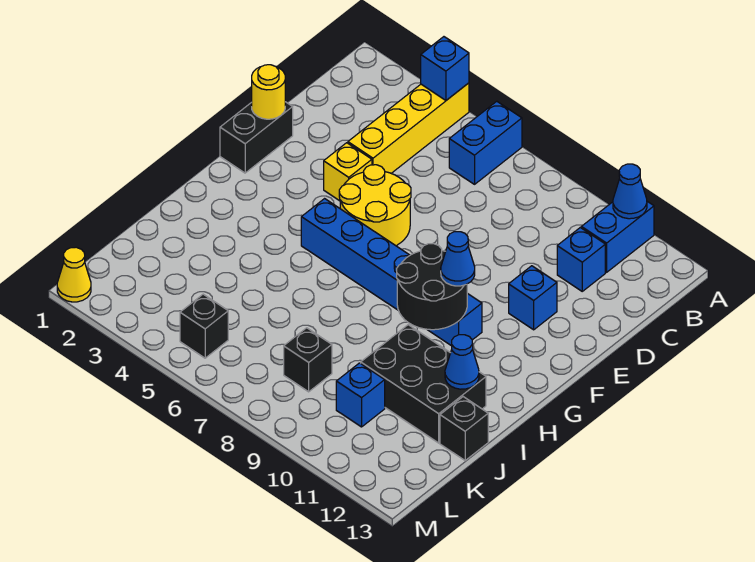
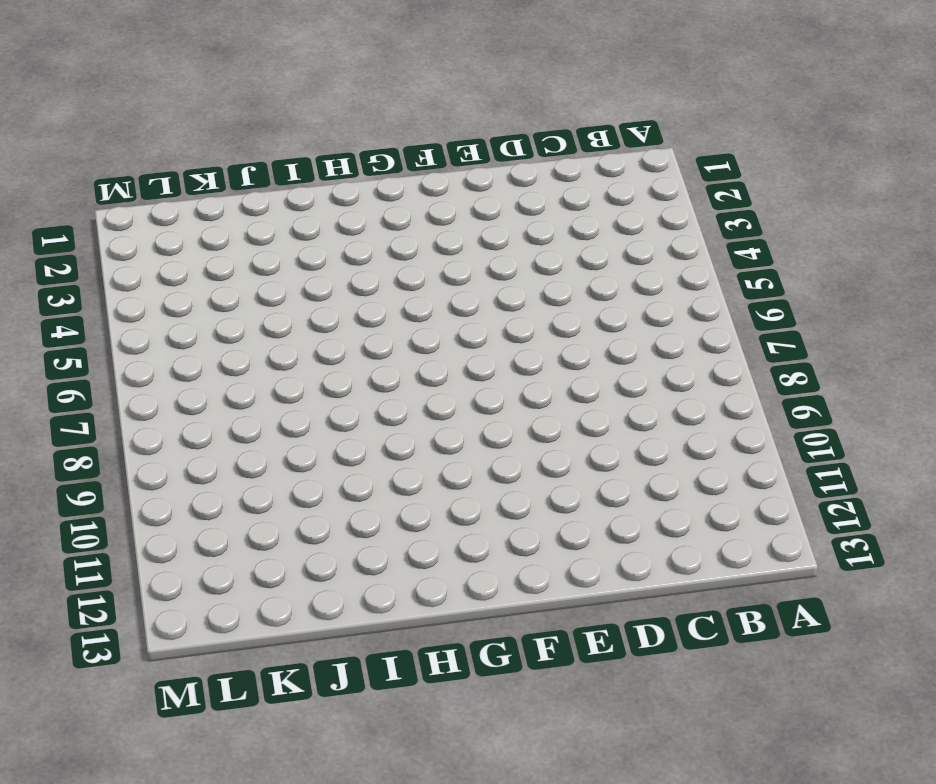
none -> yellow brick A4:D4 level 1
none -> blue brick A6:B6 level 1
none -> blue brick A11:B11 level 1

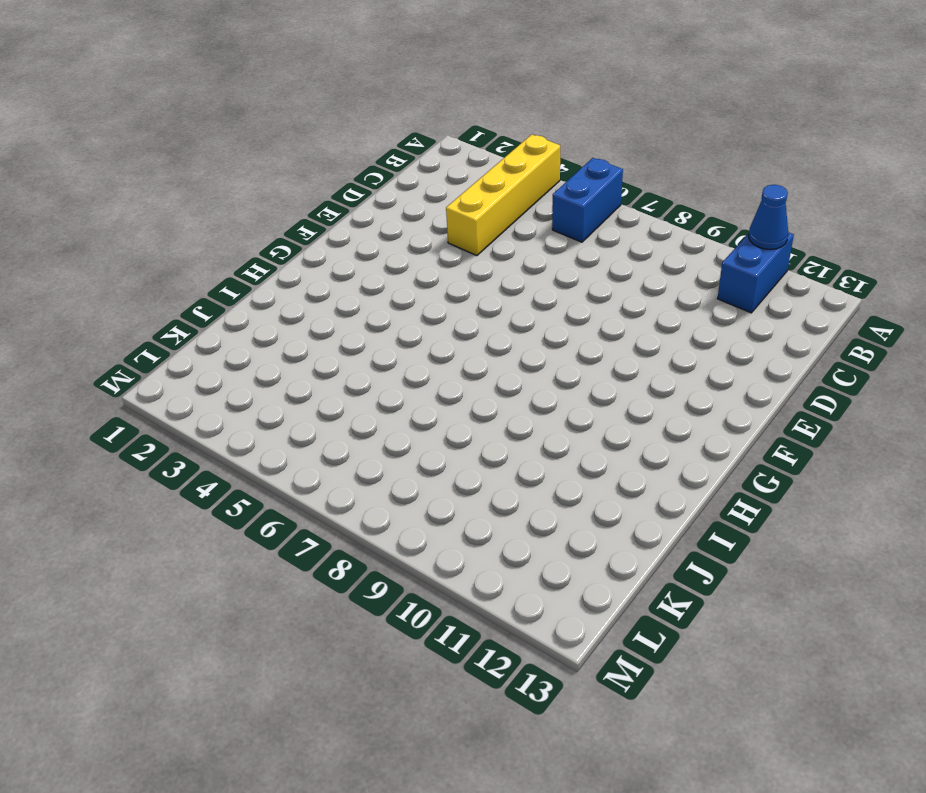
none -> blue brick C11 level 1
none -> black brick E1:F1 level 1
none -> yellow brick E4 level 1

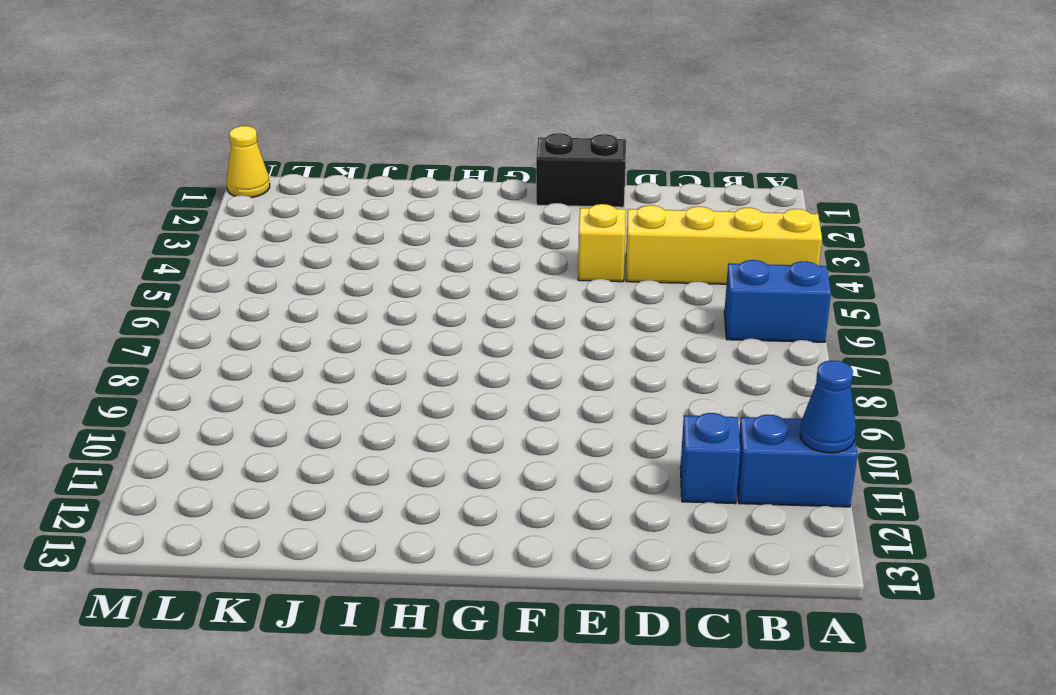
none -> yellow round brick E5:F6 level 1
none -> blue brick E11 level 1
none -> blue brick G5:G10 level 1

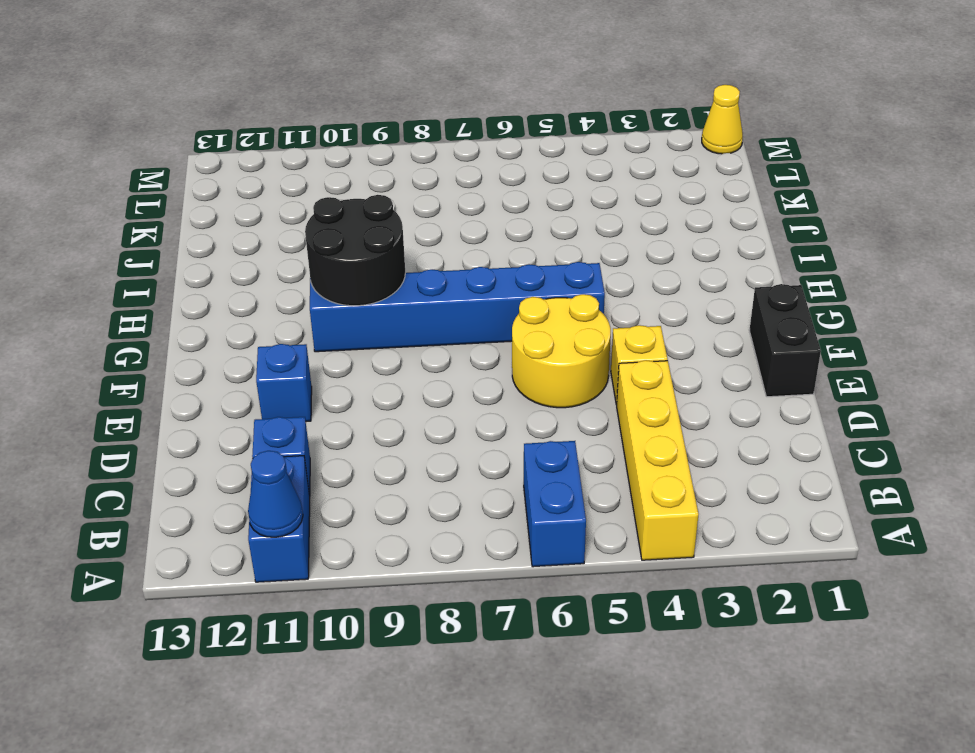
none -> black brick I10:J12 level 1
none -> black brick J13 level 1
none -> black brick K8 level 1

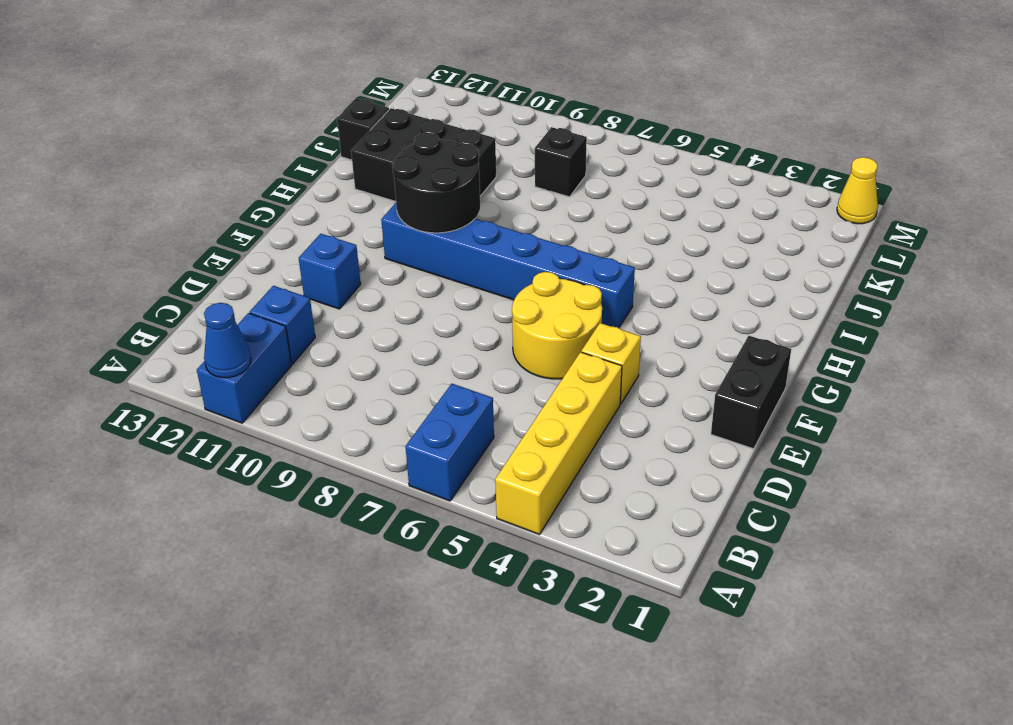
none -> blue brick K10 level 1
none -> black brick L5 level 1
none -> blue brick A4 level 2

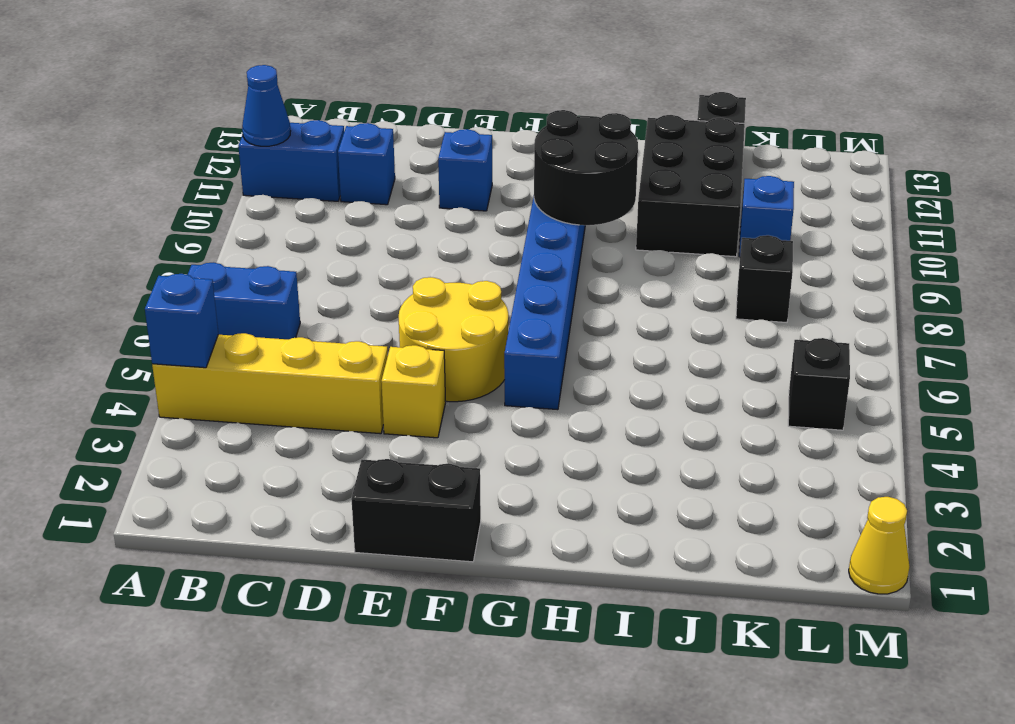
none -> yellow round brick E1 level 2
none -> blue cone I12 level 2
none -> blue cone G10 level 3

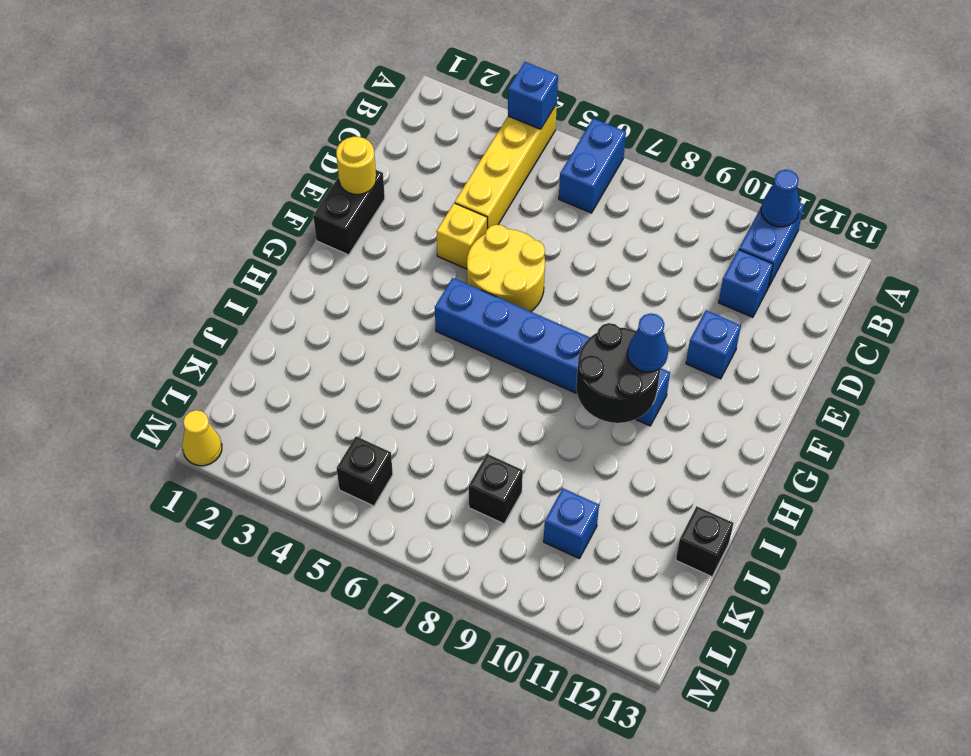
none -> black brick I10:J12 level 1
none -> blue cone I12 level 2

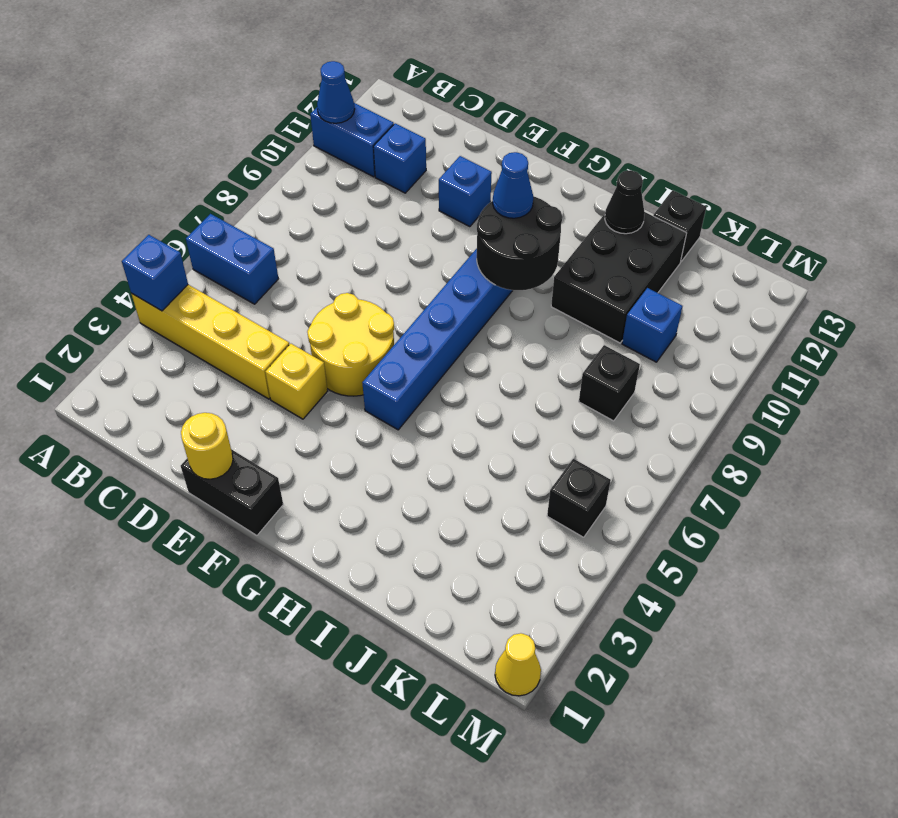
black cone I12 level 2 -> blue cone I12 level 2

